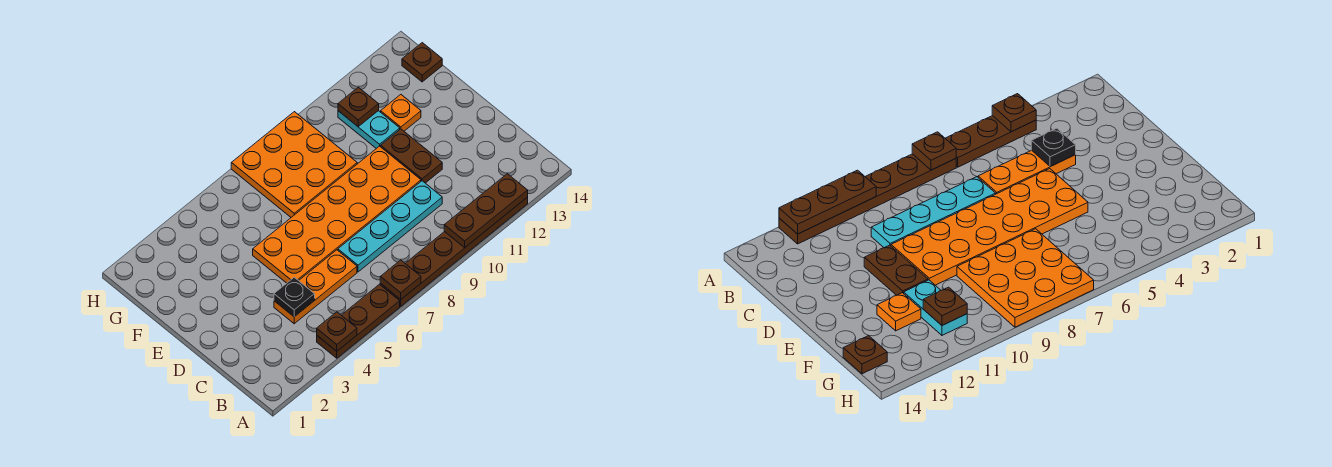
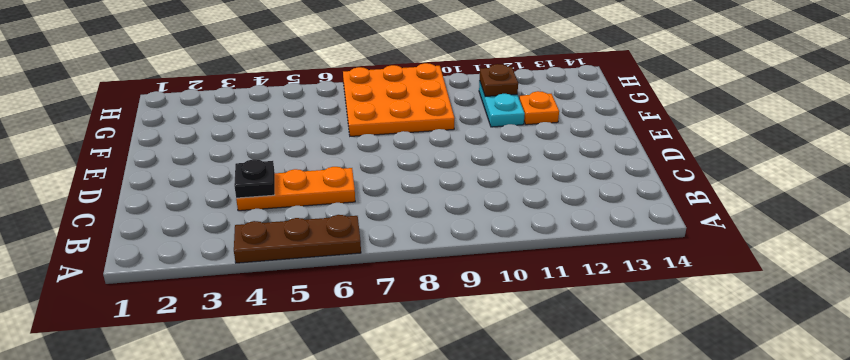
none -> brown plate A7:A12 level 1
none -> cyan plate C7:C10 level 1
none -> orange plate D5:E10 level 1

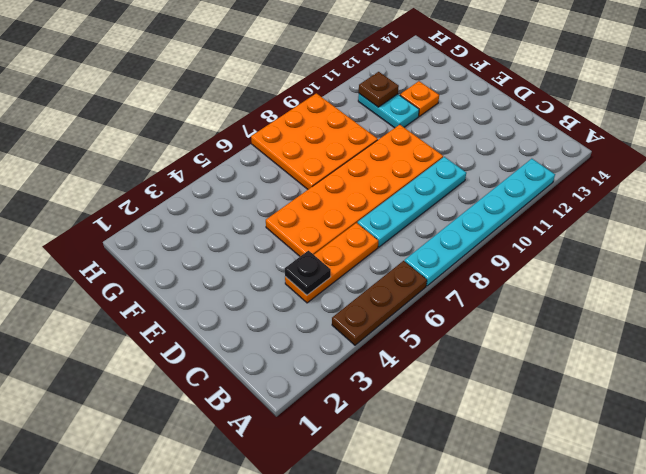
cyan plate A7:A12 level 1 -> brown plate A7:A12 level 1
none -> brown plate D11:E11 level 1
none -> brown plate G14 level 1
none -> brown plate A4 level 2

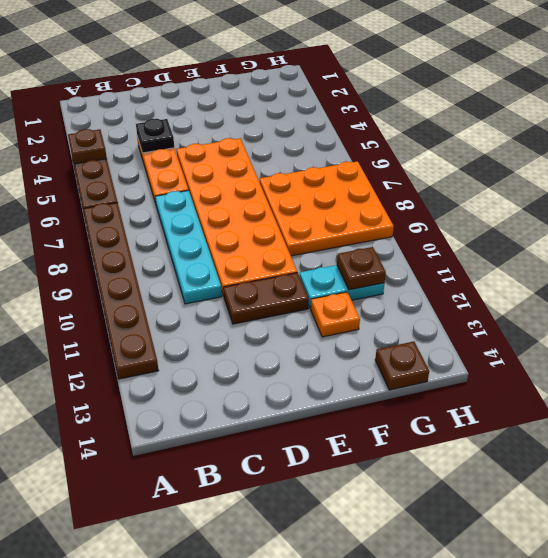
none -> brown plate A7 level 2
none -> brown plate A10:A12 level 2

